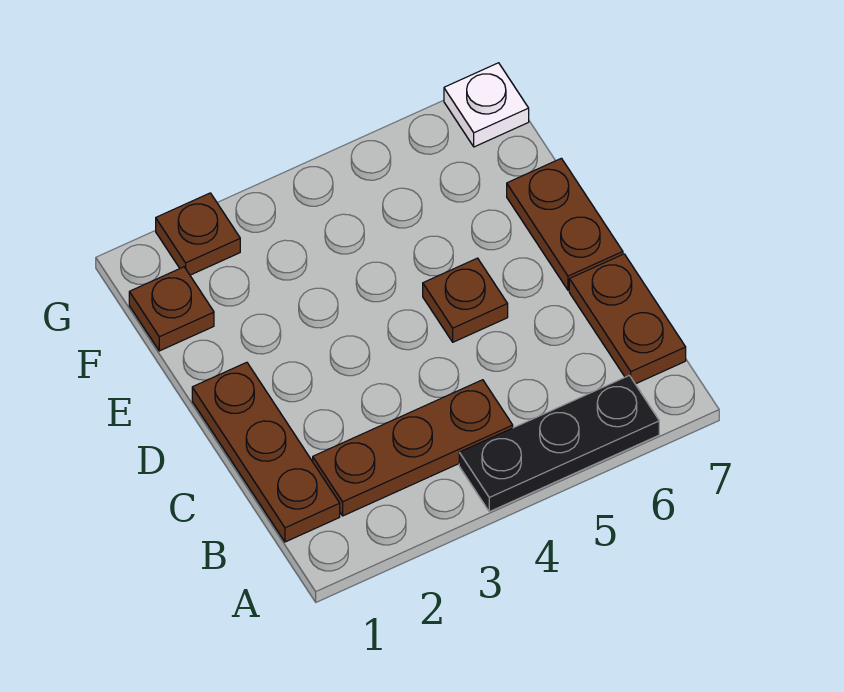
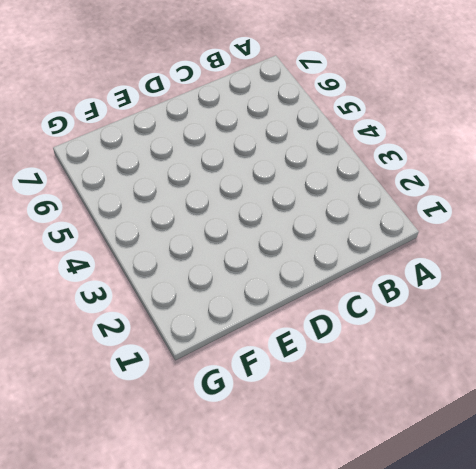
none -> black plate A4:A6 level 1
none -> brown plate B1:D1 level 1

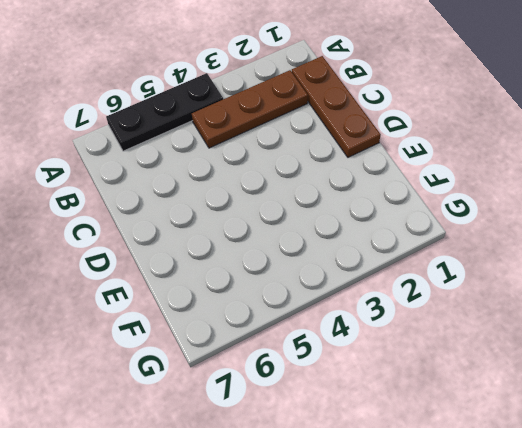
none -> brown plate B7:C7 level 1
none -> brown plate D5 level 1

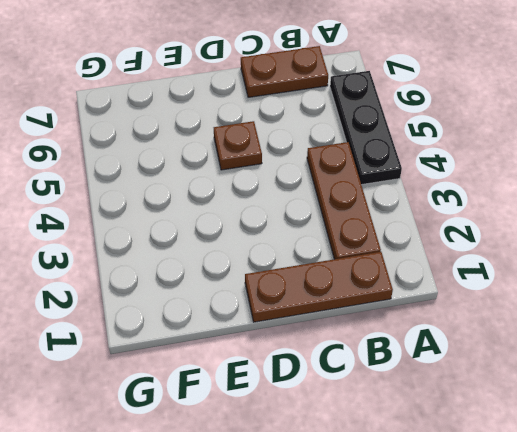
none -> brown plate D7:E7 level 1
none -> brown plate F1 level 1

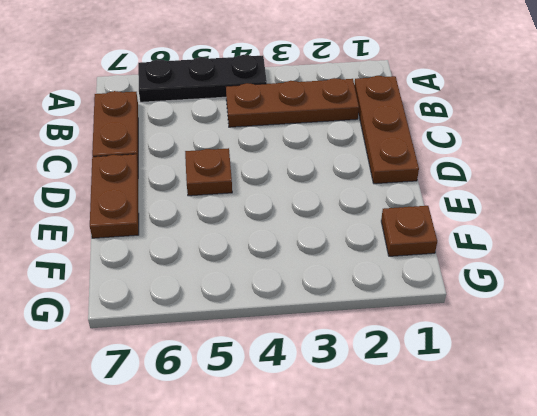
none -> brown plate G2 level 1
none -> white plate G7 level 1

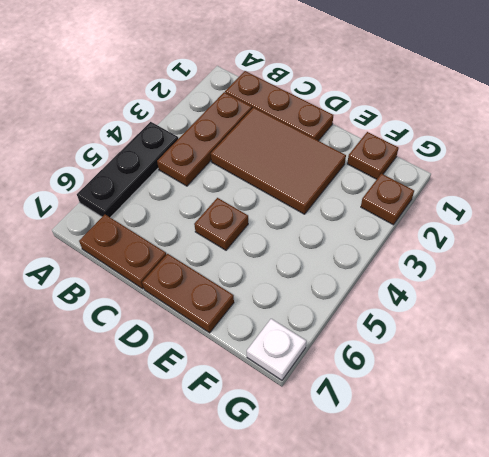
brown tile C2:E3 level 1 -> none

